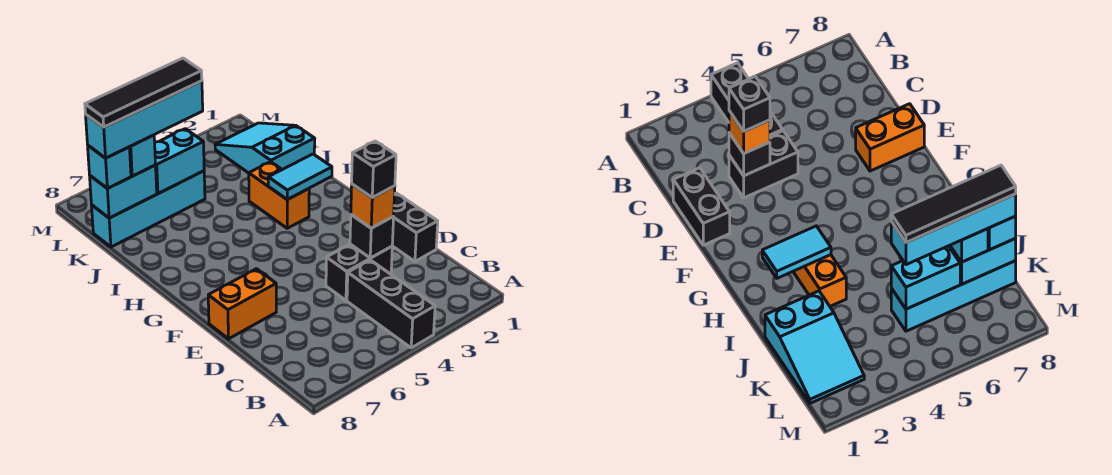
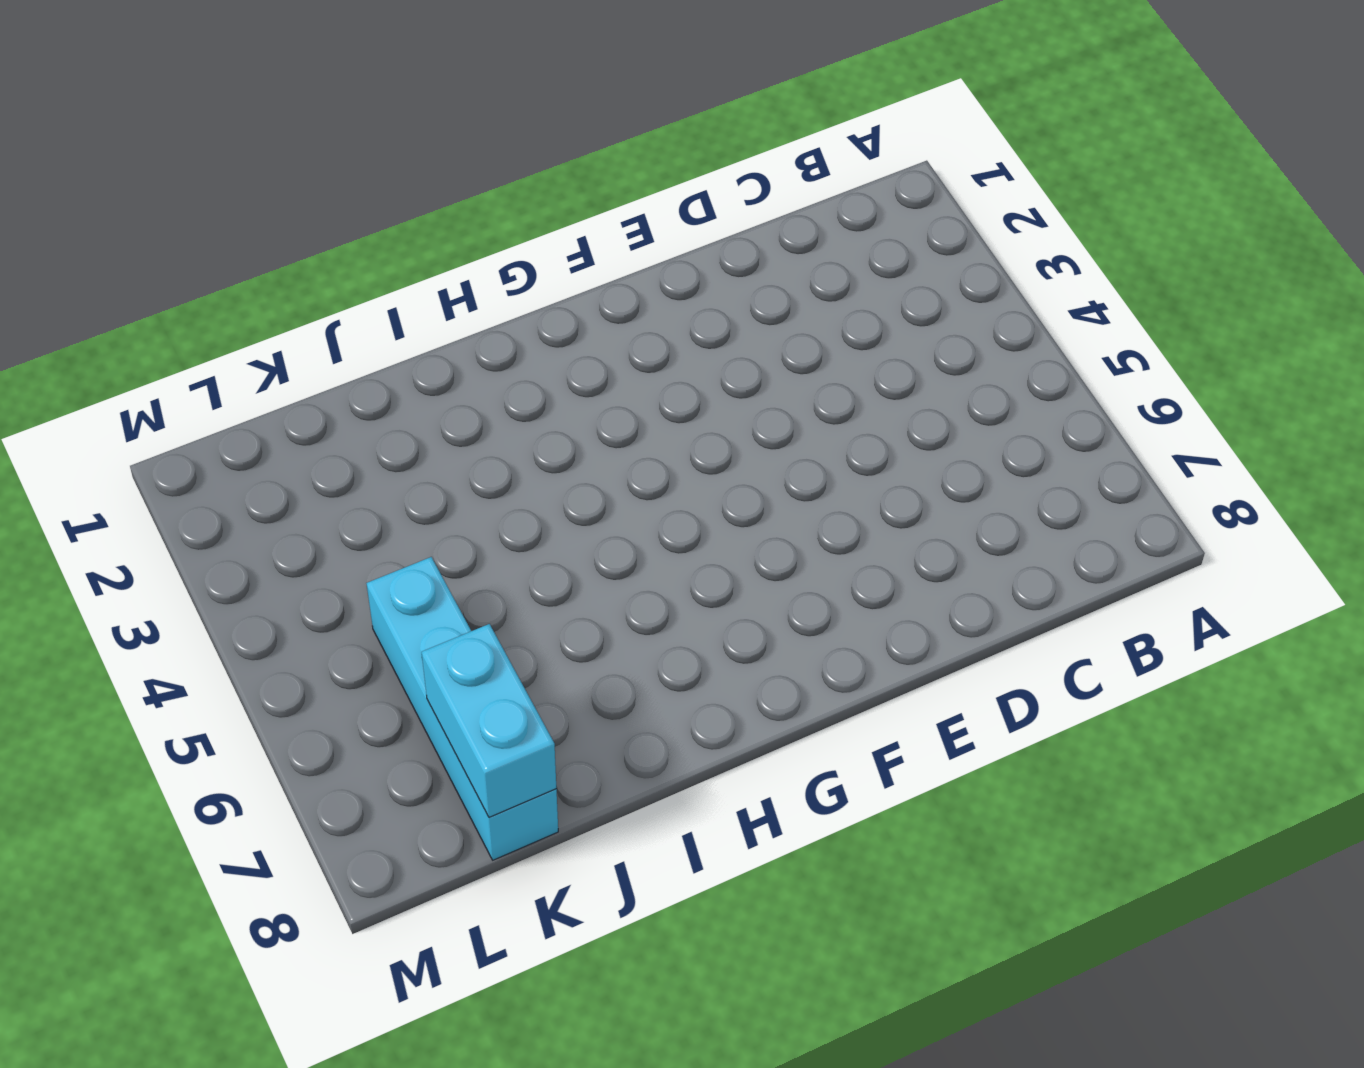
none -> black brick A4:C4 level 1
none -> black brick D1:E1 level 1
none -> black brick D3:D4 level 1

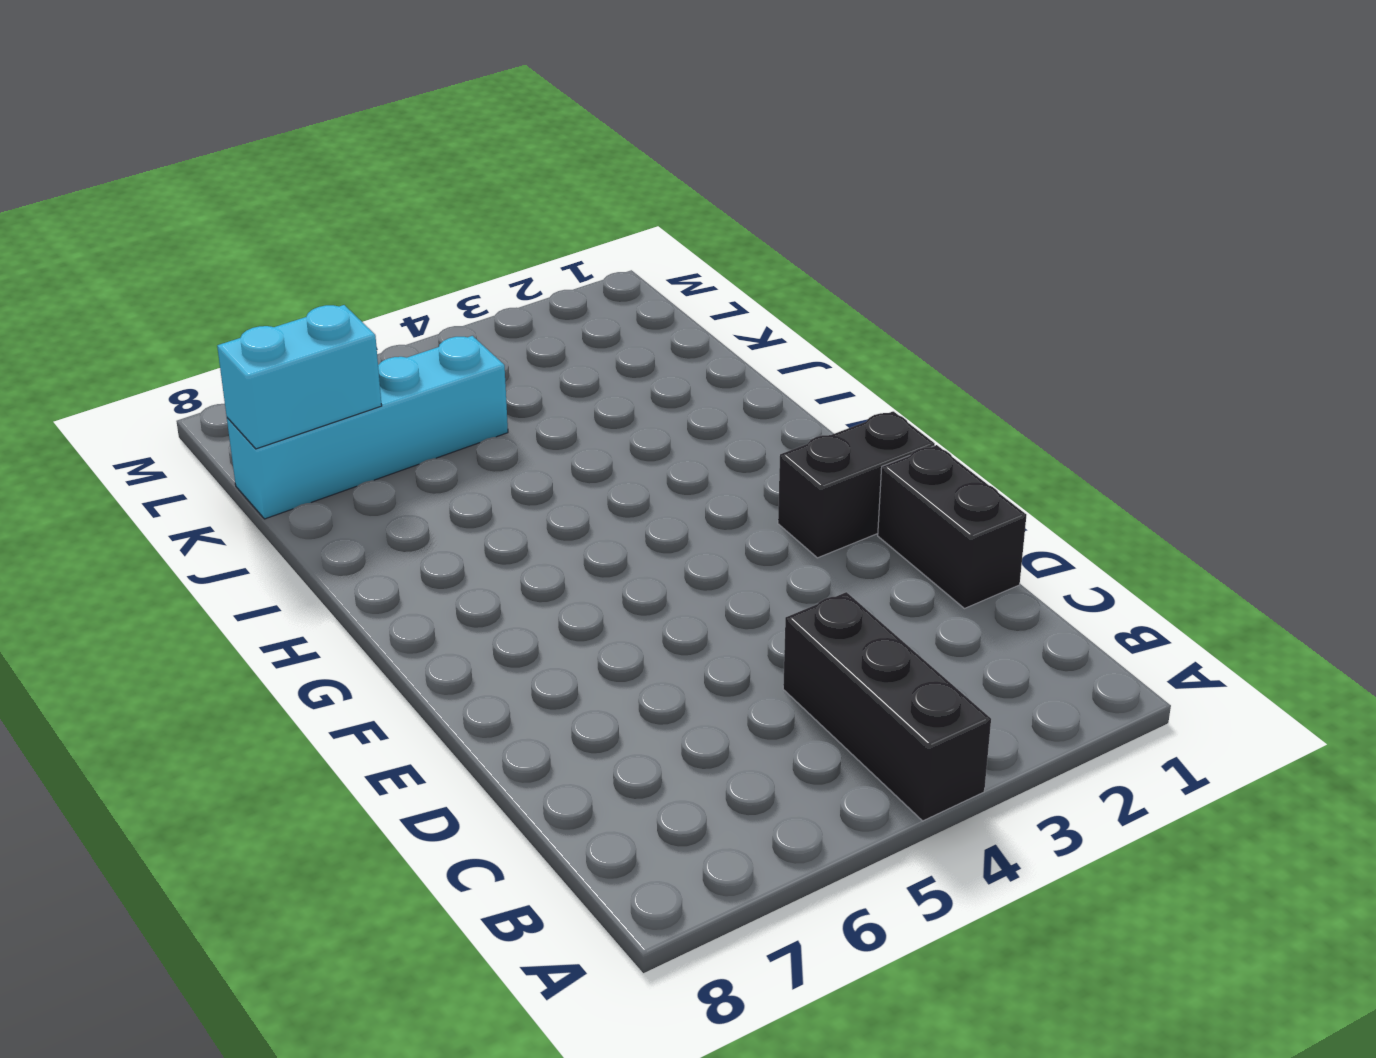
black brick F1:F2 level 1 -> black brick D3:D4 level 1
none -> orange brick E7:E8 level 1
none -> orange brick H3:I3 level 1
none -> cyan slope J1:L2 level 1 top J

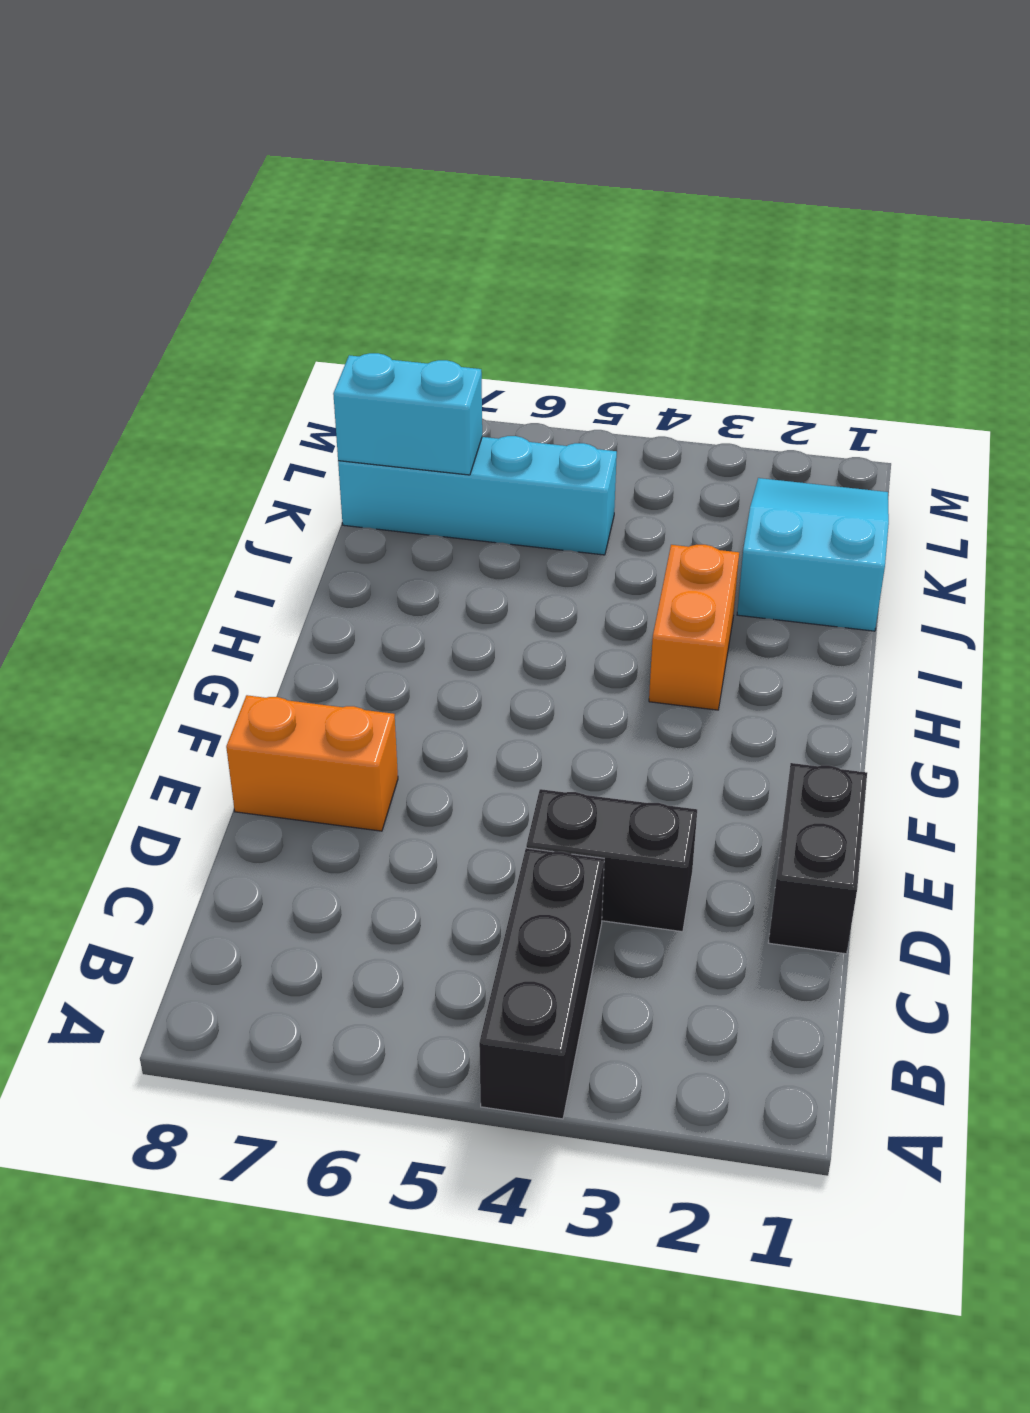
none -> black brick D3 level 2
none -> cyan tile H2:H3 level 2
none -> cyan brick K5:K6 level 2

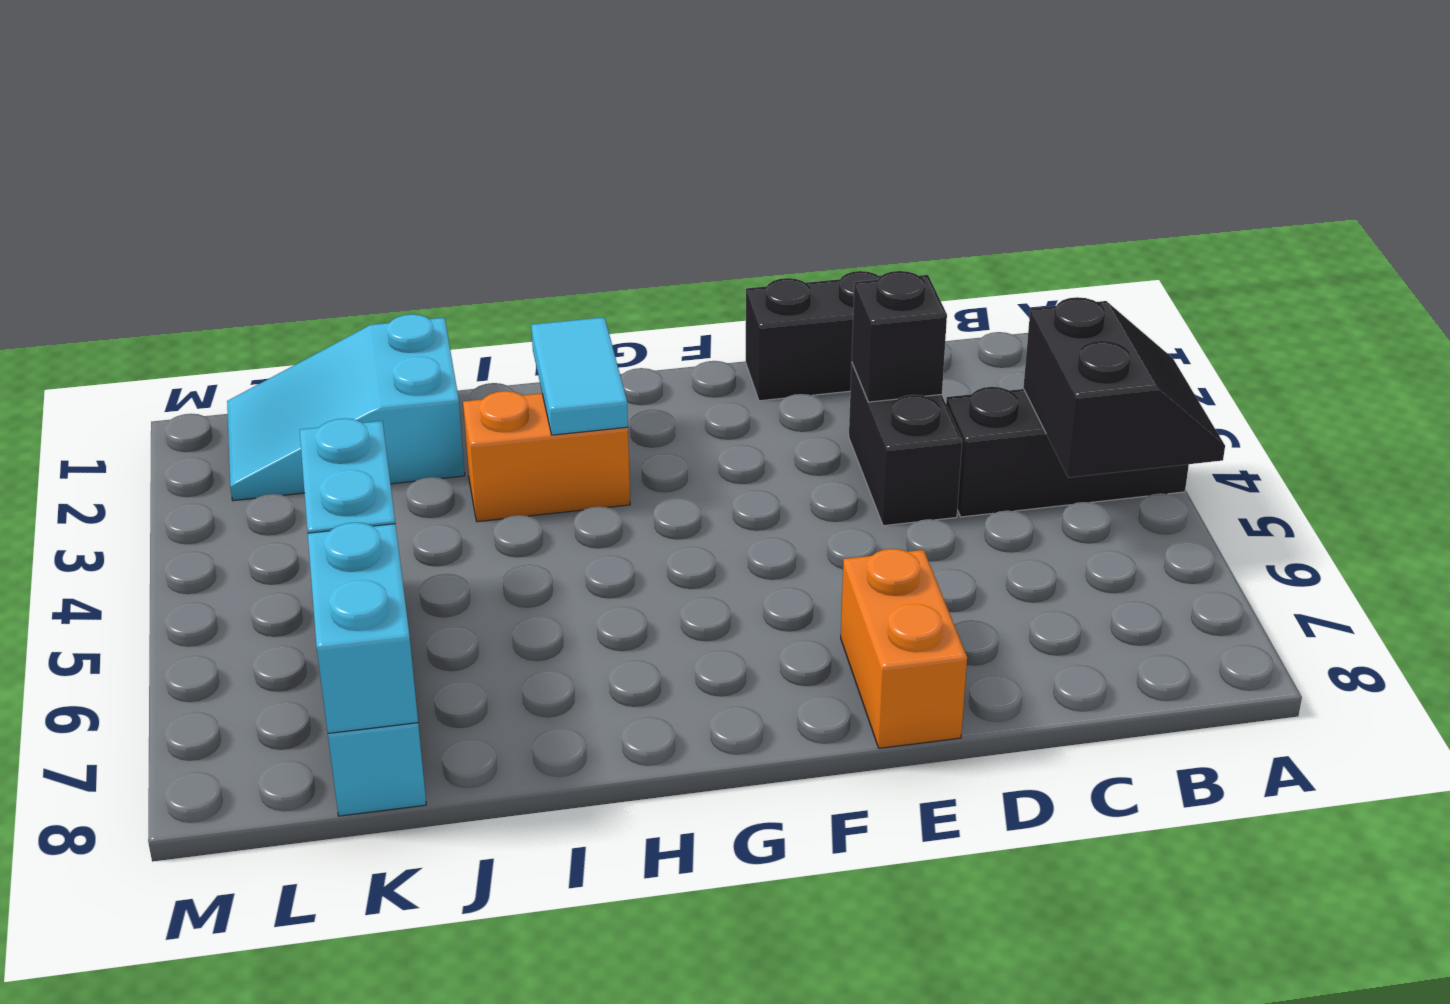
black slope A4:B5 level 2 top B -> none
none -> orange brick D3 level 3
none -> cyan brick K7 level 3
none -> cyan brick K8 level 3

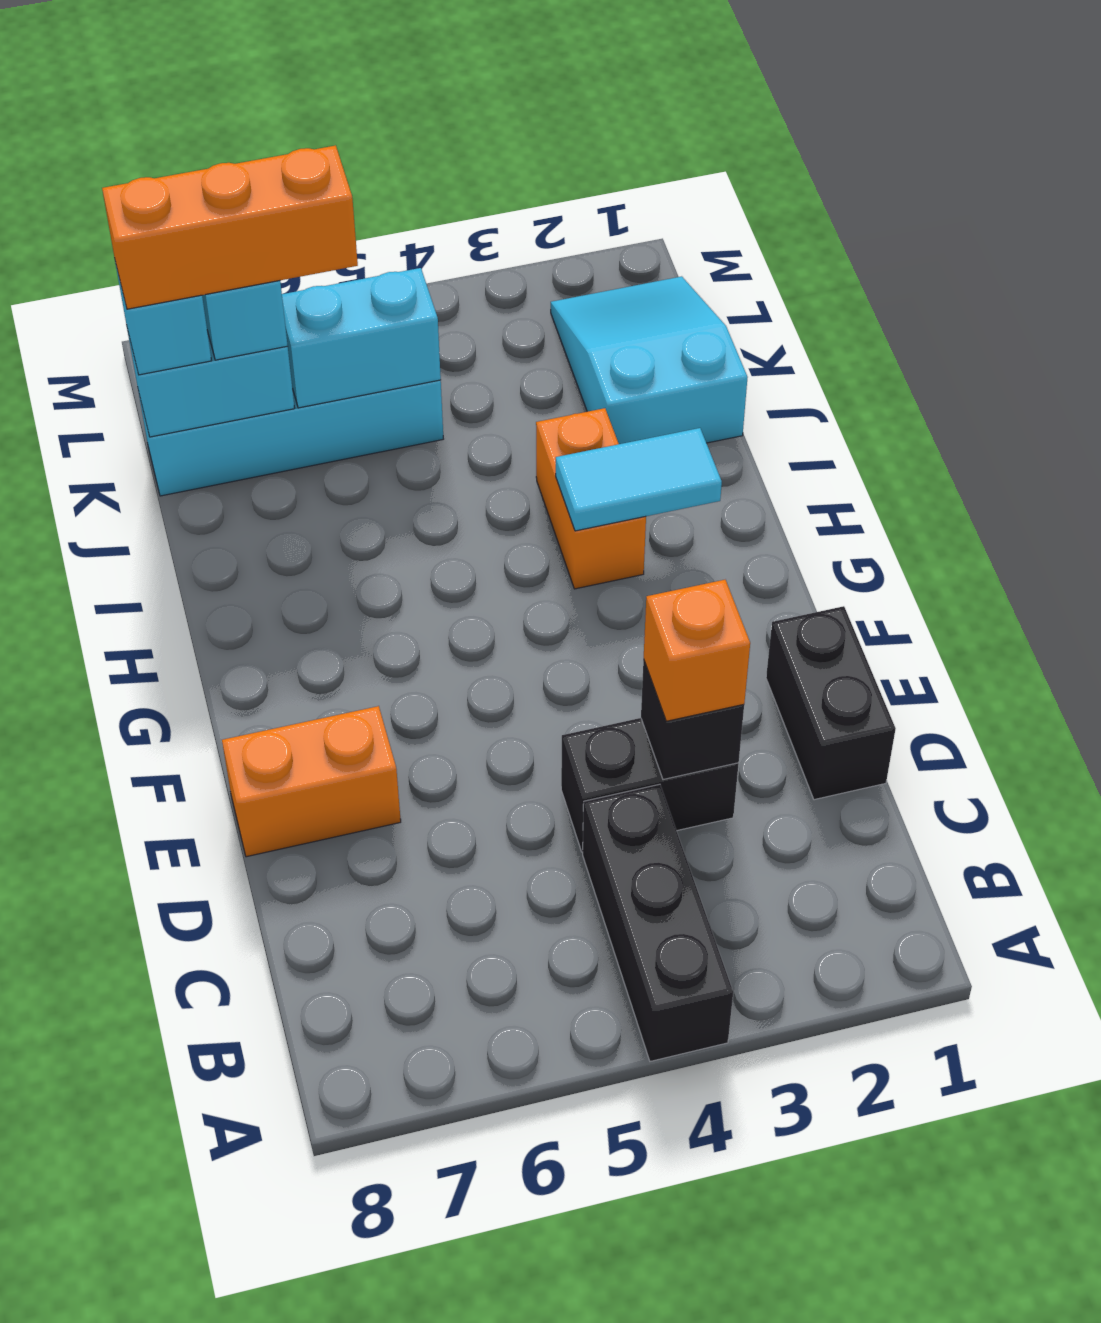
orange brick K6:K8 level 4 -> cyan brick K5:K8 level 4
none -> black brick D3 level 4
none -> black tile K5:K8 level 5

